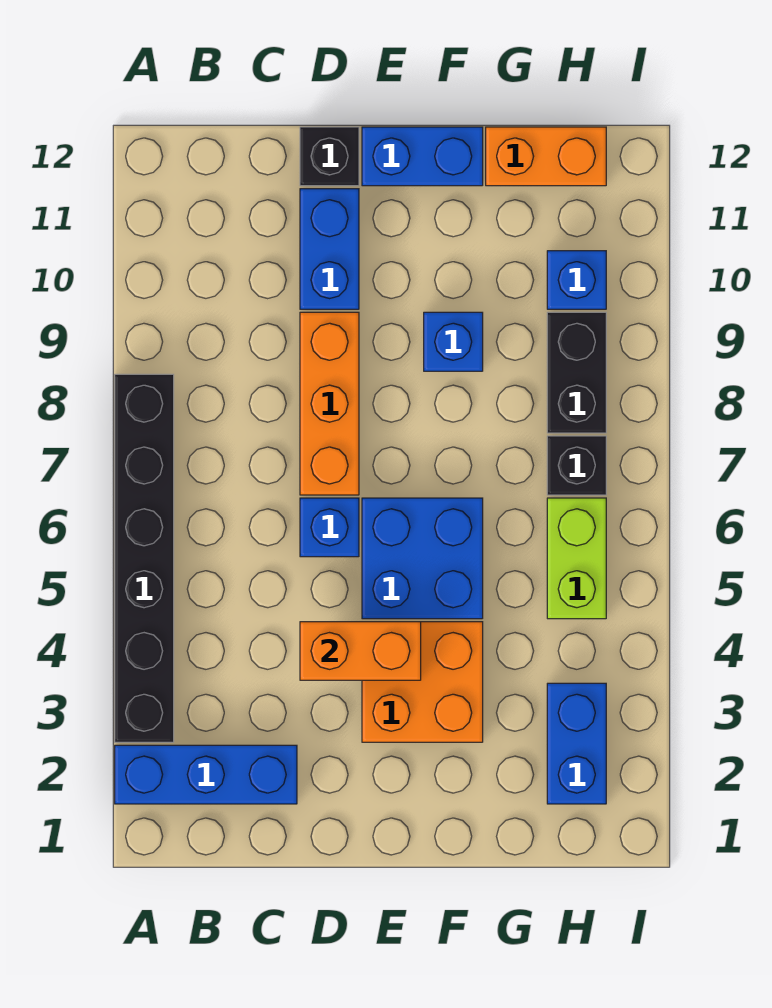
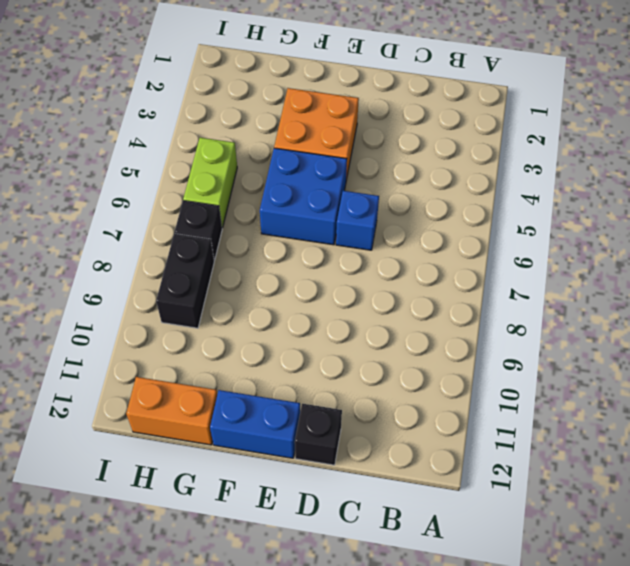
none -> blue brick A2:C2 level 1
none -> black brick A3:A8 level 1
none -> orange brick D7:D9 level 1

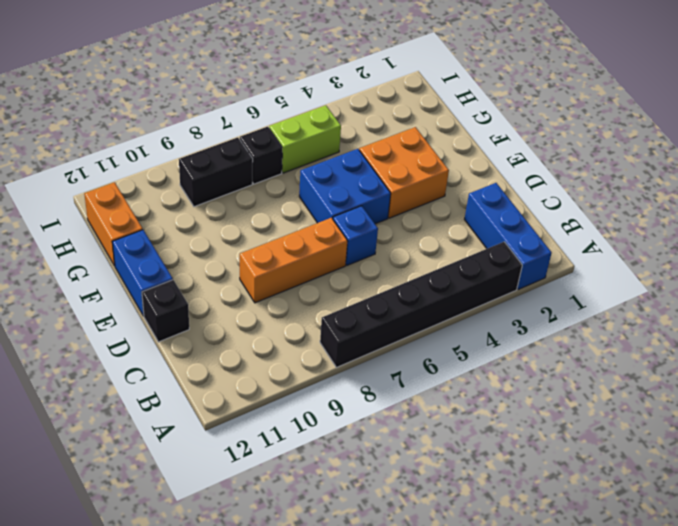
none -> blue brick D10:D11 level 1
none -> blue brick F9 level 1
none -> blue brick H2:H3 level 1

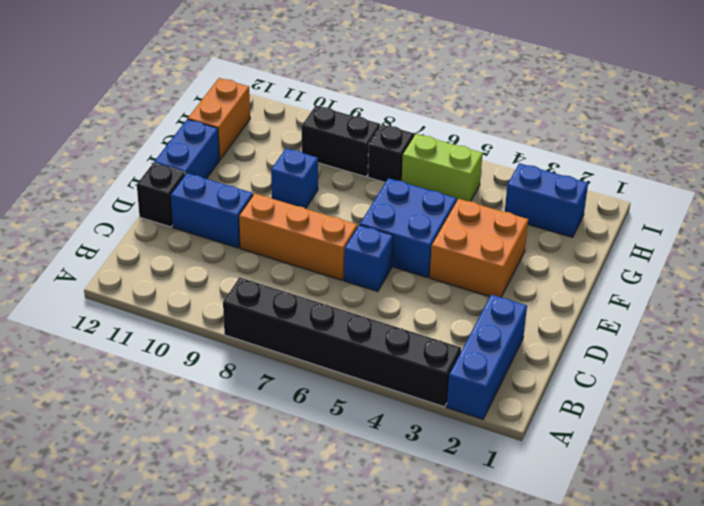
none -> blue brick H10 level 1
none -> orange brick D4:E4 level 2

